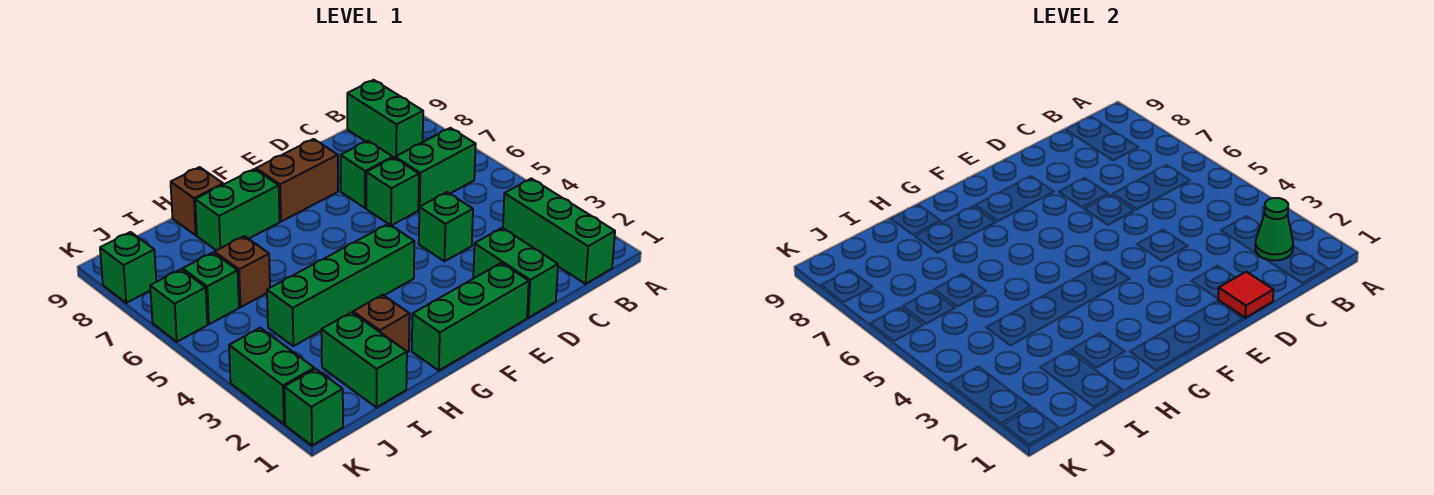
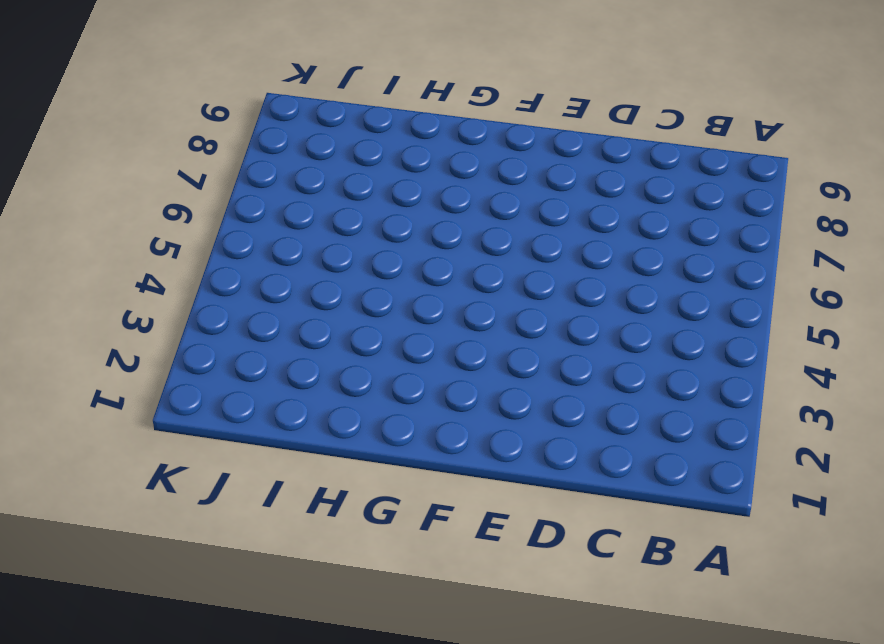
none -> green brick B1:B3 level 1
none -> green brick B6:C6 level 1
none -> green brick B8:B9 level 1

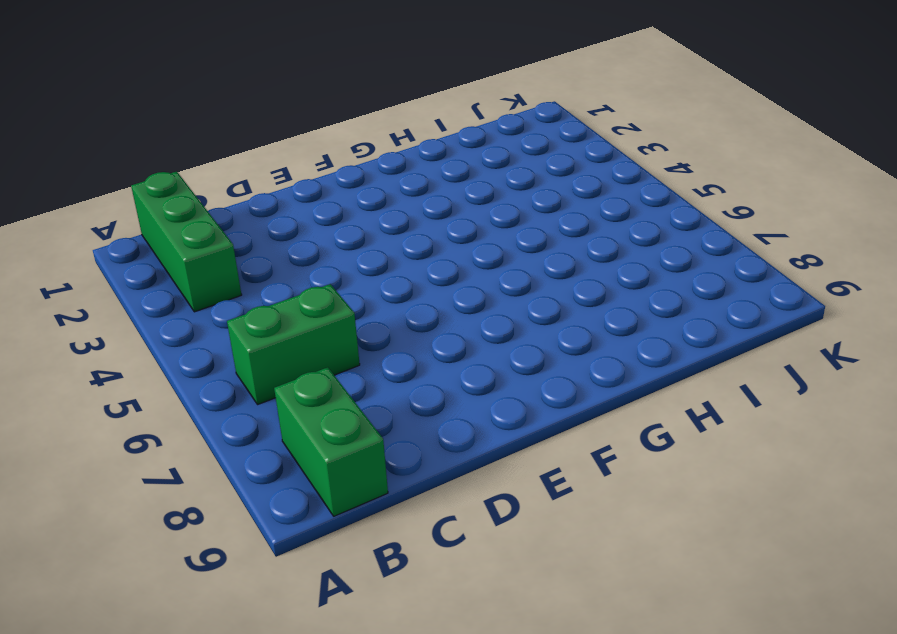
none -> green brick D1:D2 level 1
none -> green brick D4 level 1
none -> green brick D6 level 1

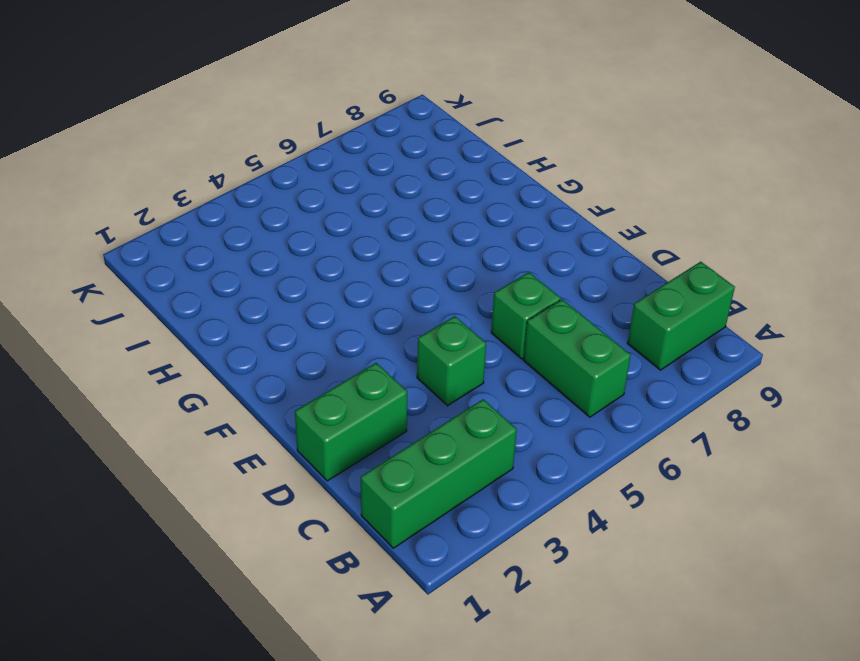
none -> green brick D7 level 1
none -> green brick E1:G1 level 1
none -> brown brick E8:F8 level 1

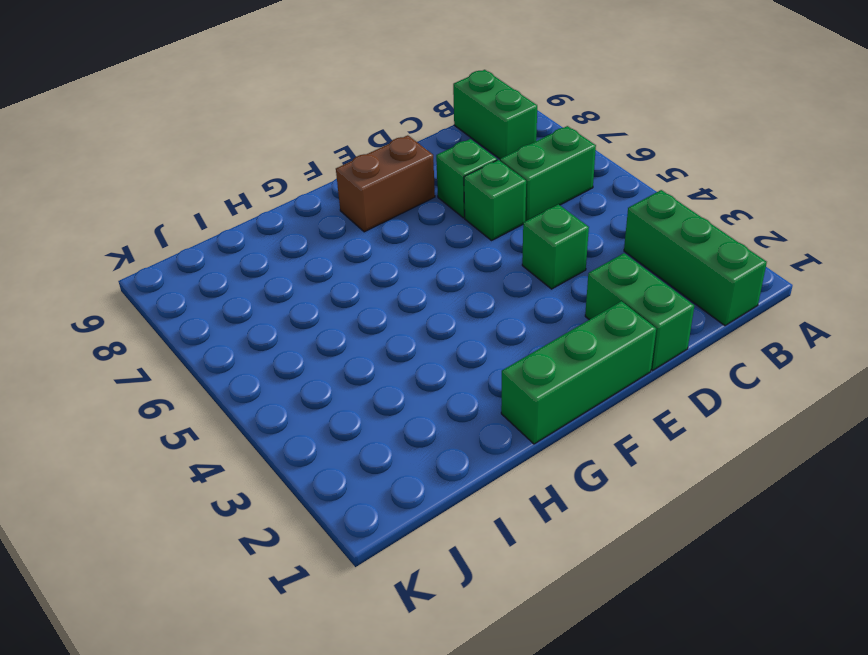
none -> green brick F4:I4 level 1
none -> green brick G8:H8 level 1
none -> brown brick H2 level 1

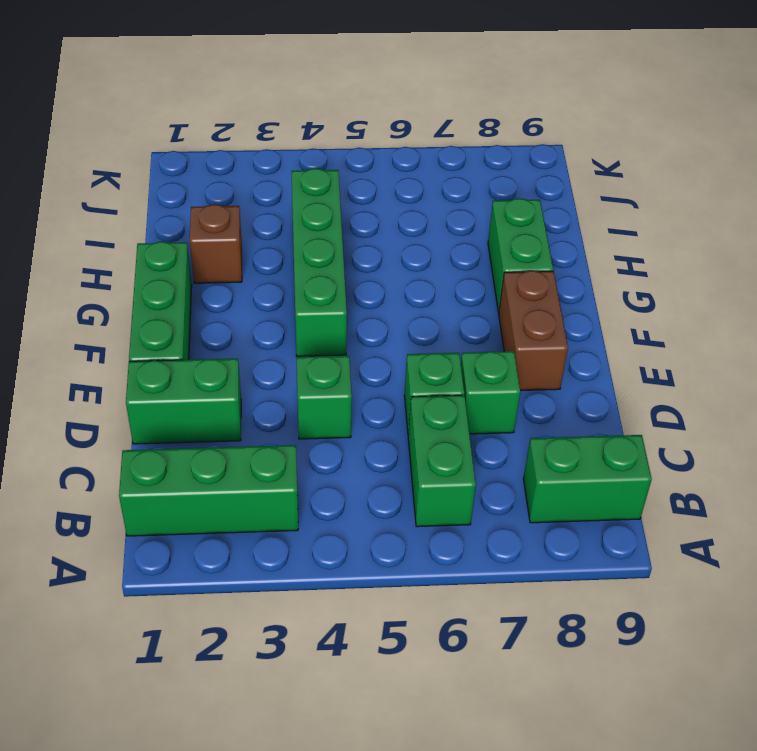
none -> brown brick H9 level 1
none -> green brick I1:I2 level 1
none -> brown brick I6 level 1

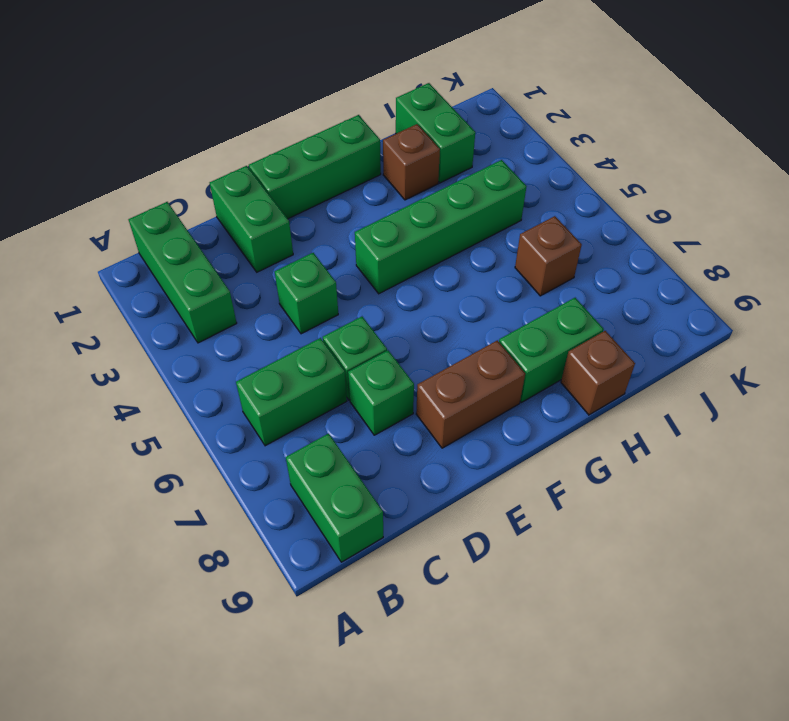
none -> green brick J6 level 1
none -> green brick K1 level 1
none -> green brick K2:K3 level 1

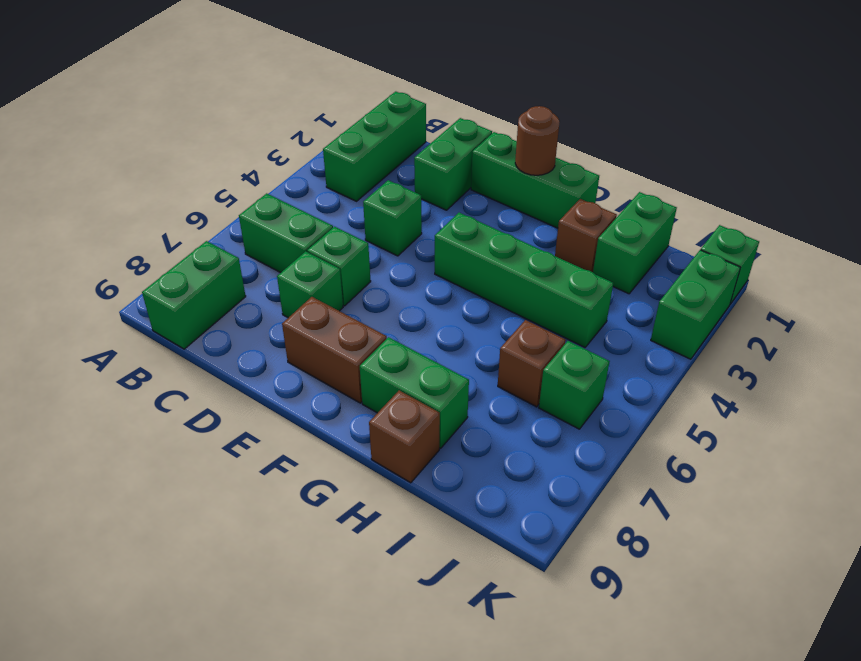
brown round brick F1 level 2 -> none
none -> green brick K6 level 1
none -> green brick K8 level 1
none -> green cone B2 level 2

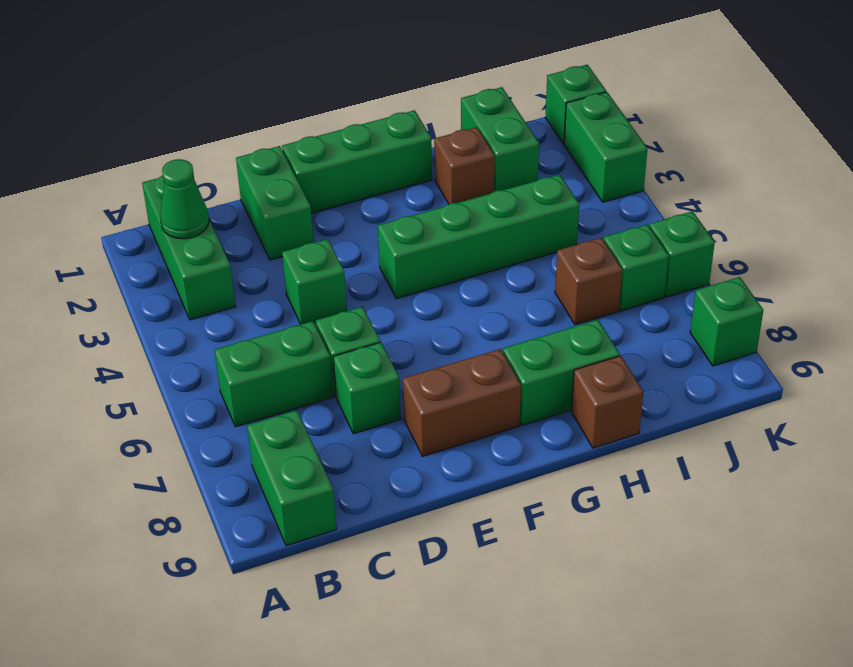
none -> red tile D1 level 2

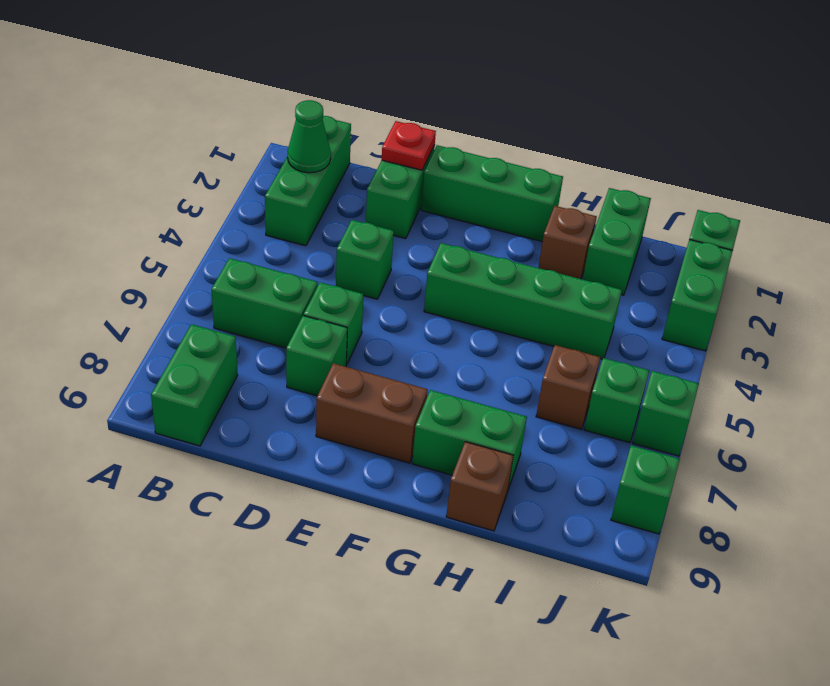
red plate D1 level 2 -> red tile D1 level 2

